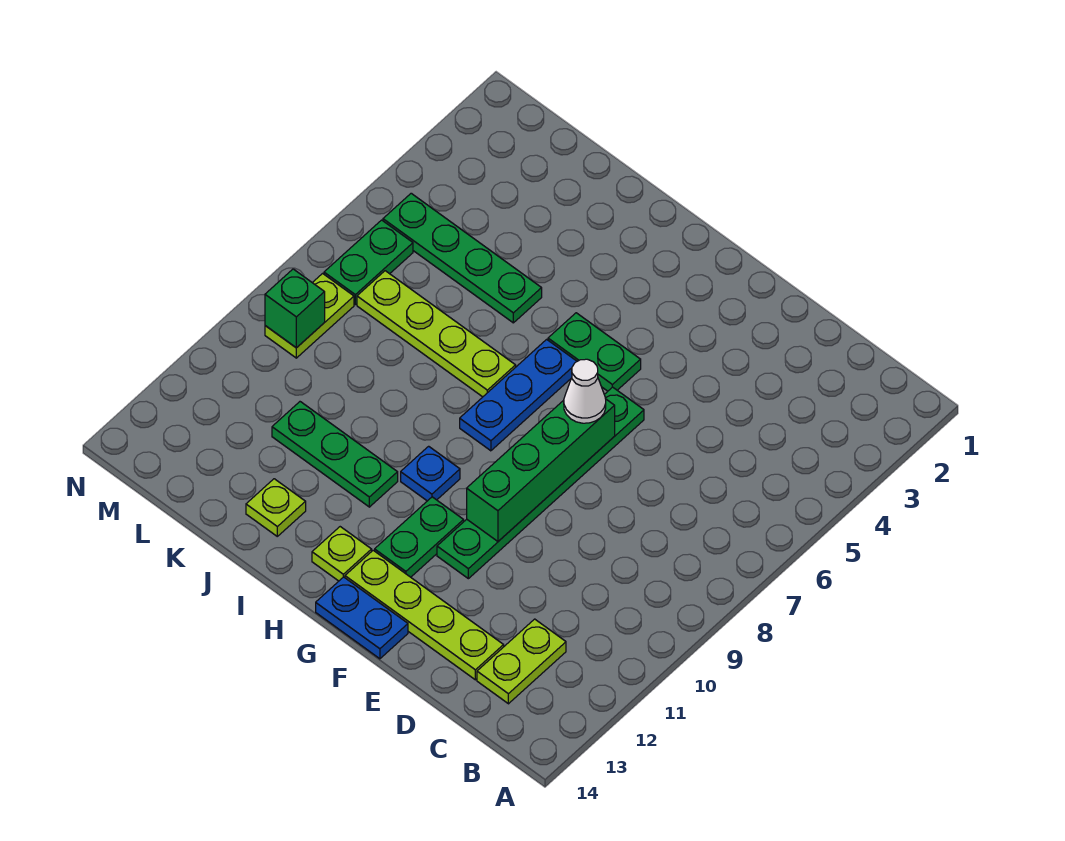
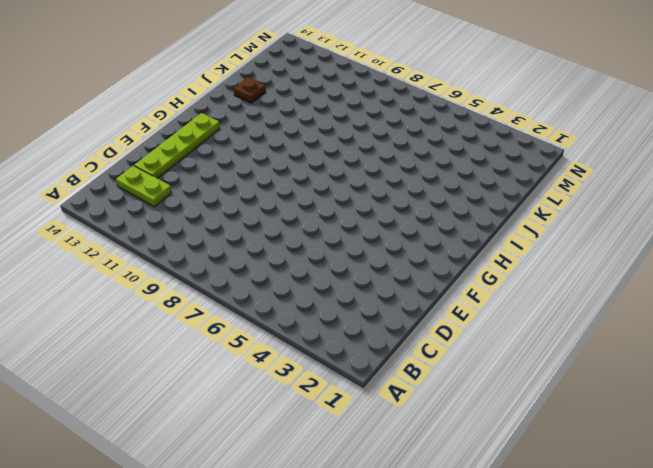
brown plate J13 level 1 -> lime plate J13 level 1
none -> green plate F6:F11 level 1
none -> blue plate F14:G14 level 1
none -> green plate G5:H5 level 1

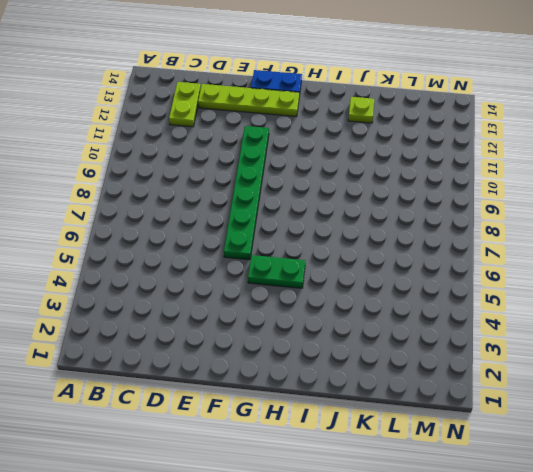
none -> green plate G11:G12 level 1
none -> blue plate H6:H8 level 1
none -> blue plate H10 level 1

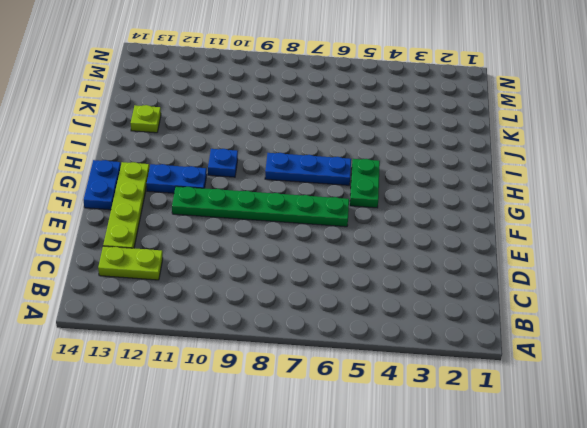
blue plate G11:G12 level 1 -> green plate G11:G12 level 1
none -> lime plate H13 level 1
none -> lime plate I7:L7 level 1
none -> green plate I11:K11 level 1

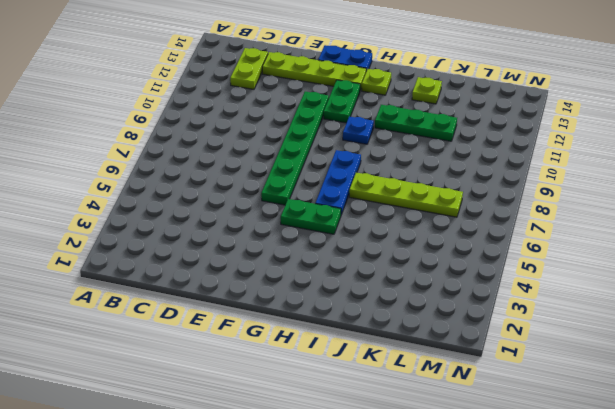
none -> green plate J5:M5 level 1
none -> green plate M6:M7 level 1
none -> lime plate M8:M9 level 1

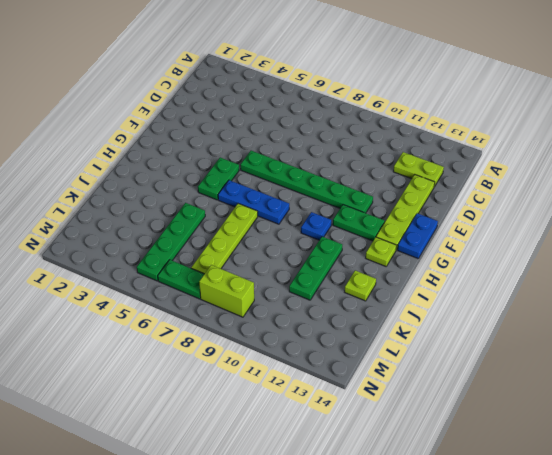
lime brick M8:M9 level 1 -> lime plate M8:M9 level 1
none -> green brick F7:F10 level 2
none -> green brick M9 level 2
none -> white cone F7 level 3

